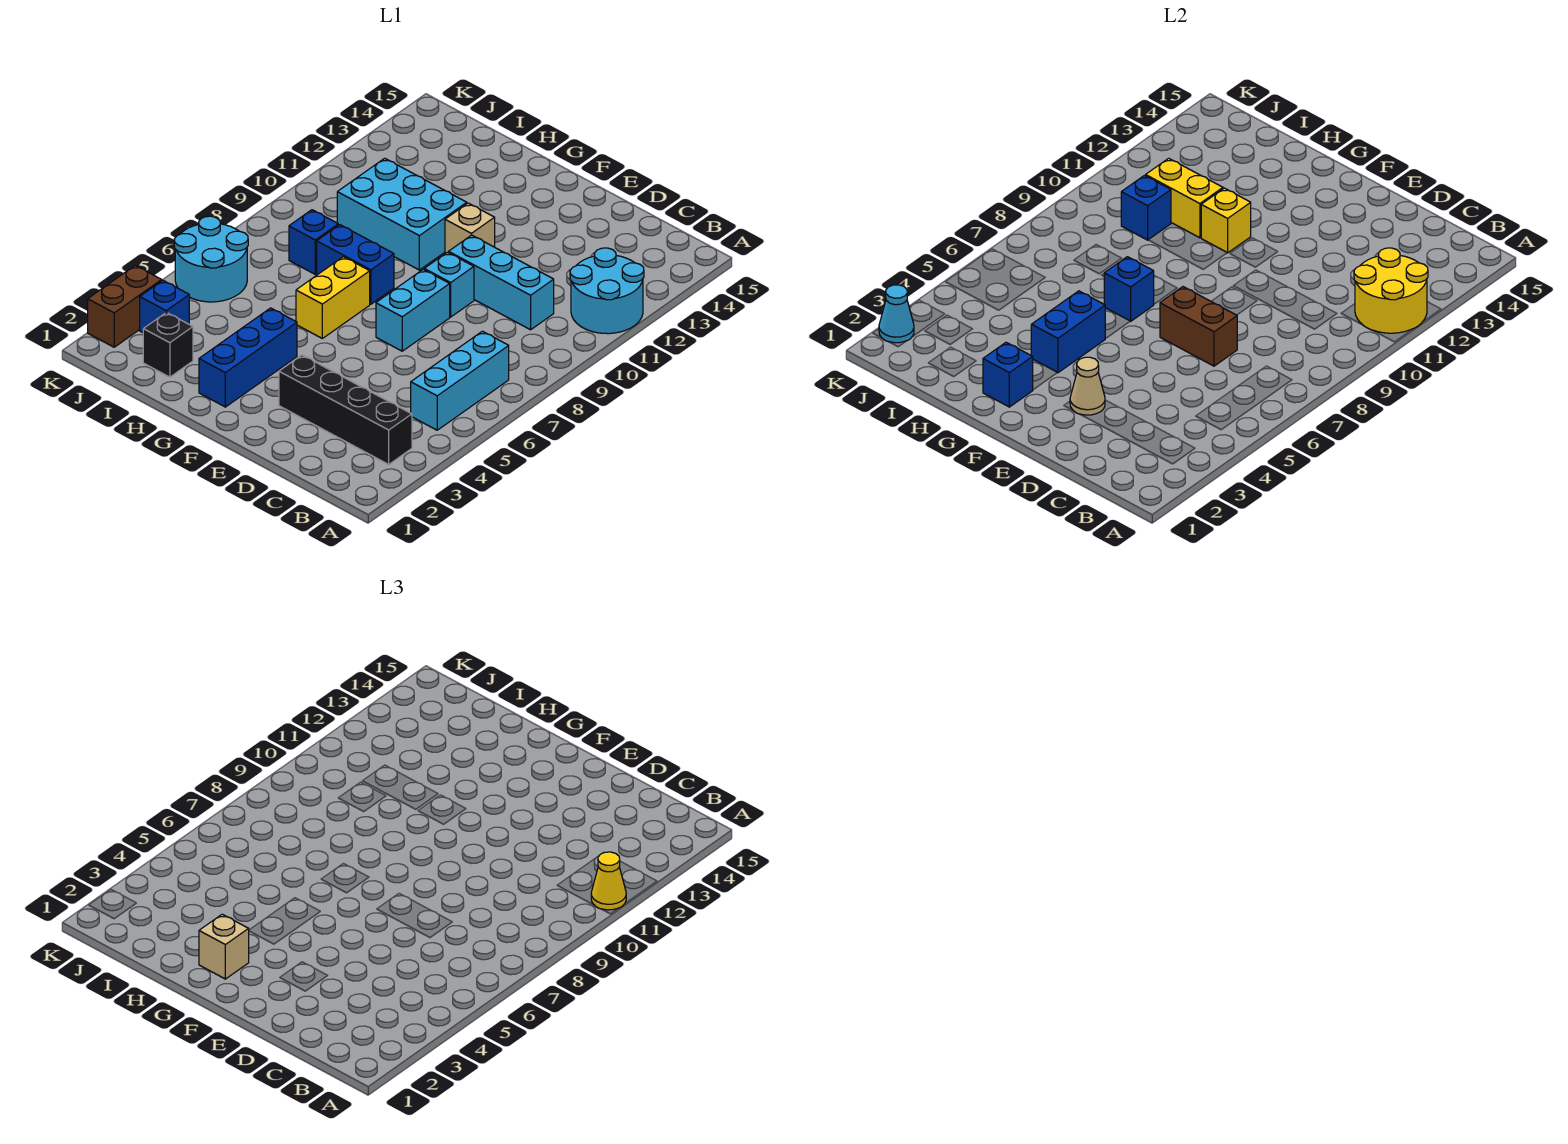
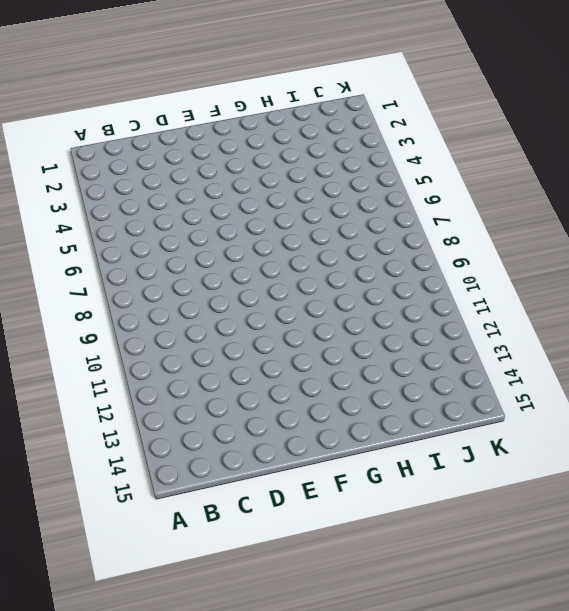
none -> cyan round brick A11:B12 level 1
none -> black brick B3:E3 level 1
none -> cyan brick B5:B7 level 1

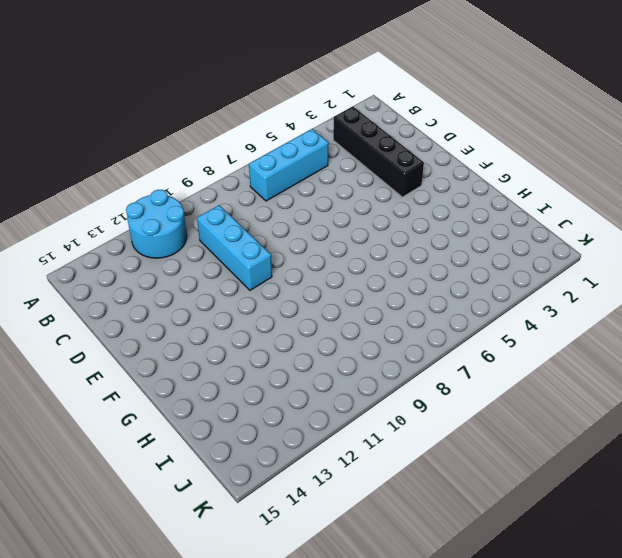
none -> cyan brick E7:E8 level 1
none -> cyan brick E9 level 1
none -> tan brick F11 level 1

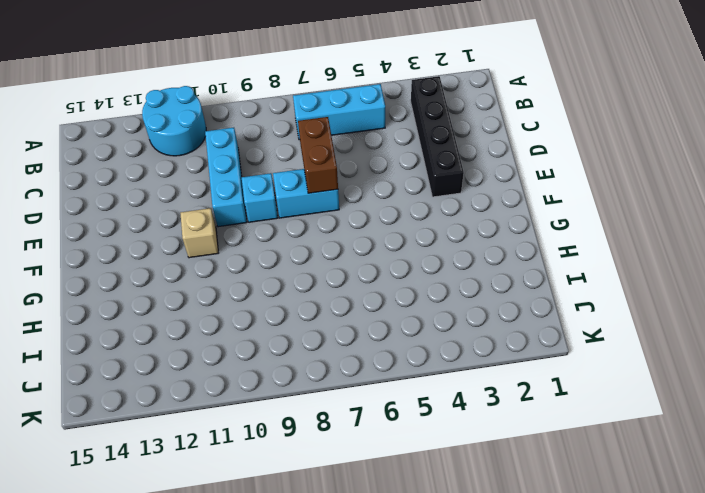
none -> blue brick G2:G4 level 1
none -> yellow brick G6:G7 level 1
none -> blue brick G8:H8 level 1

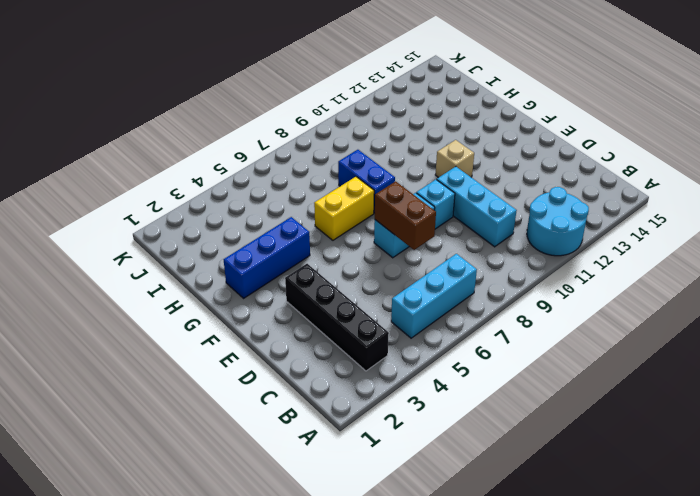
none -> cyan brick G10:I11 level 1
none -> black brick I2 level 1
none -> blue brick I8 level 1

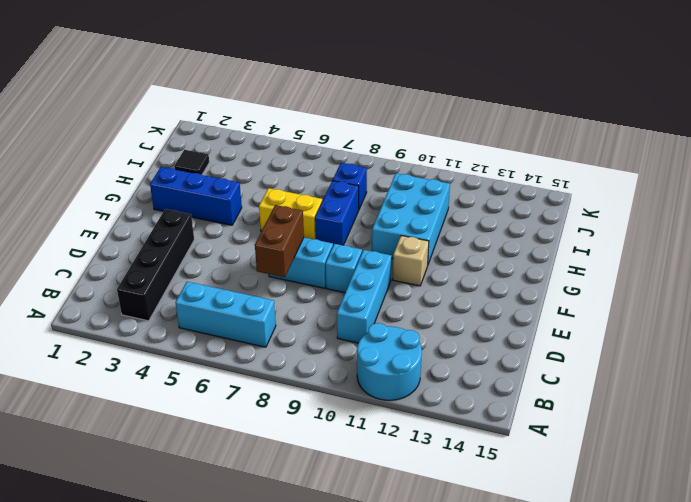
black tile I2 level 1 -> black brick I2 level 1
none -> blue brick J3 level 1
none -> cyan round brick J5:K6 level 1
none -> brown brick K2:K3 level 1

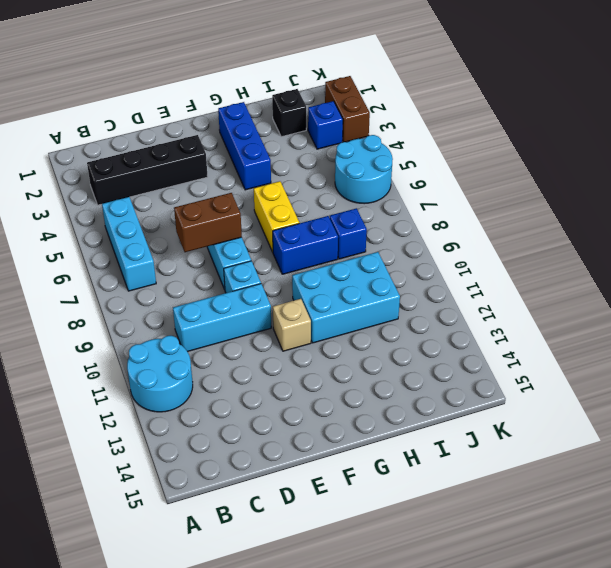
none -> yellow round brick A11:B12 level 2
none -> tan cone E3 level 2
none -> blue brick G2 level 2

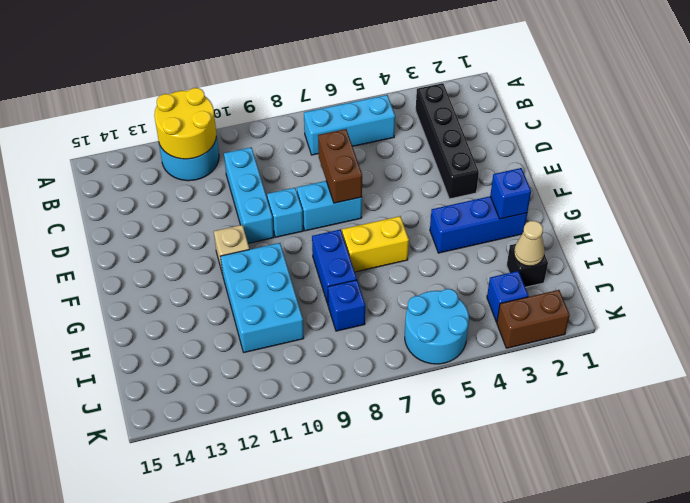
tan cone I2 level 2 -> tan cone E3 level 2
none -> blue brick G4:G5 level 2
none -> blue brick G7 level 2
none -> yellow brick G11 level 2

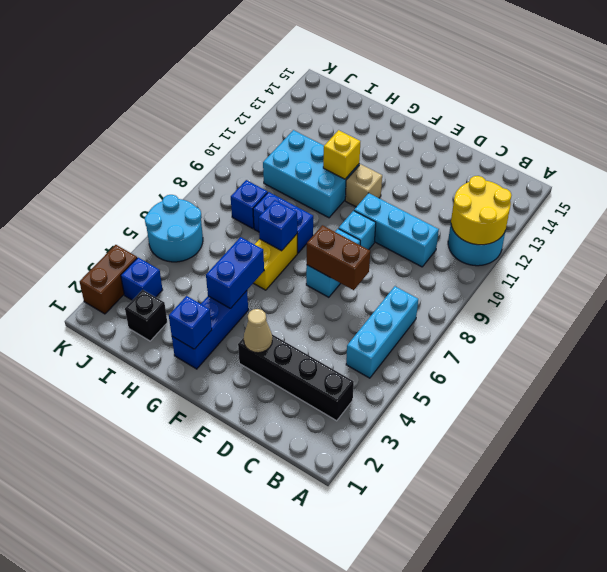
none -> yellow brick H11:I11 level 2
none -> blue brick I10 level 2
none -> cyan cone K2 level 2

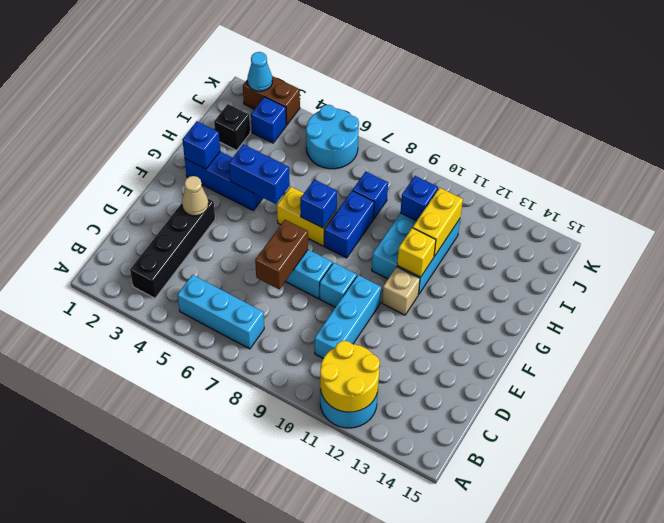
none -> yellow cone A11 level 3
none -> tan brick G2 level 3

